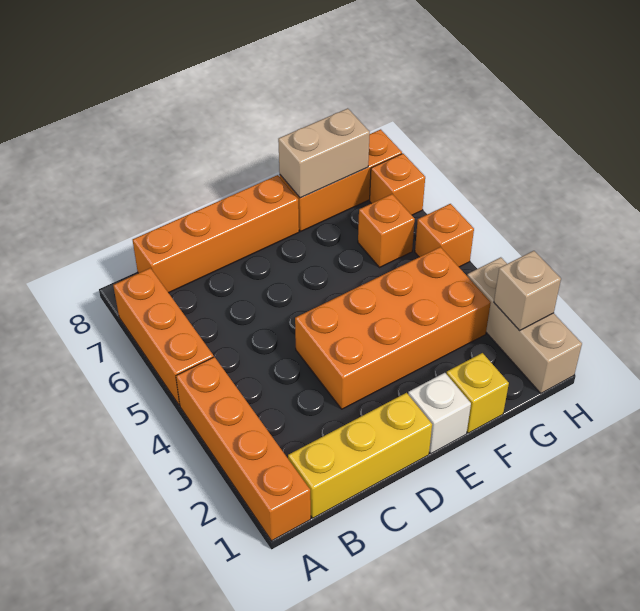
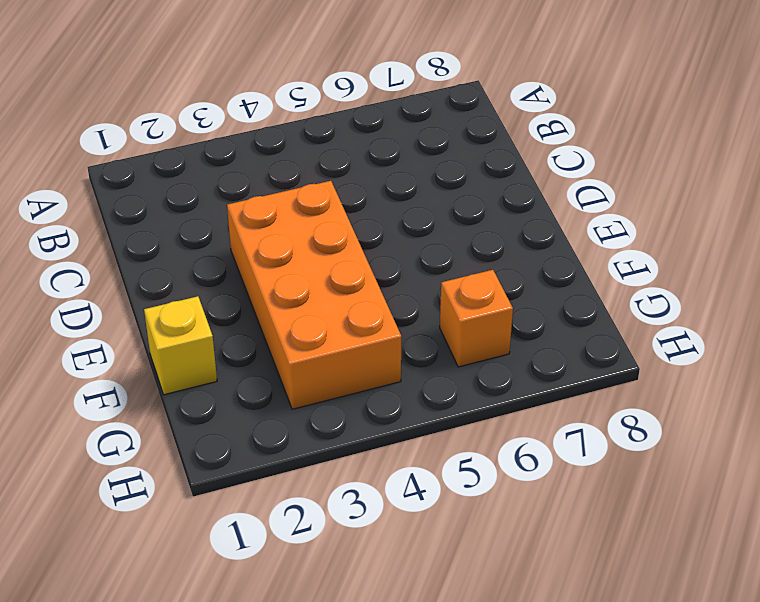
none -> orange brick A1:A4 level 1
none -> orange brick A5:A7 level 1
none -> yellow brick B1:D1 level 1

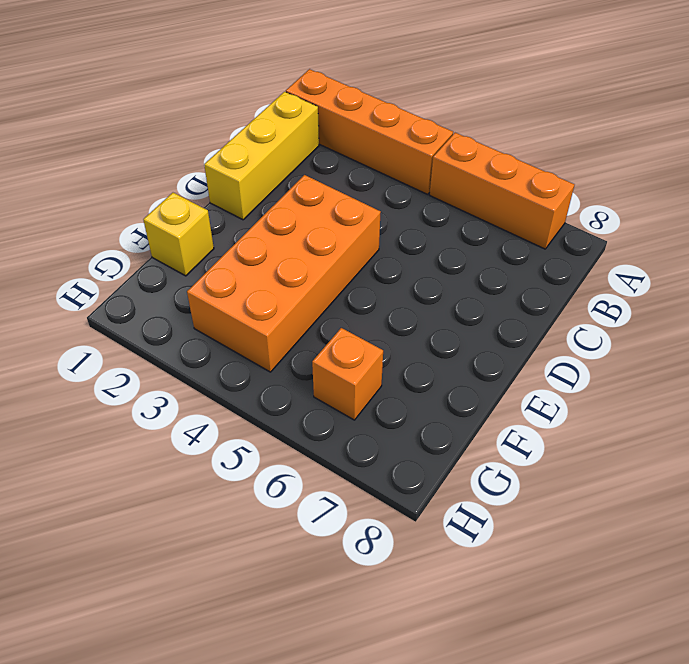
none -> orange brick B8:E8 level 1
none -> white brick E1 level 1
none -> orange brick F8:H8 level 1

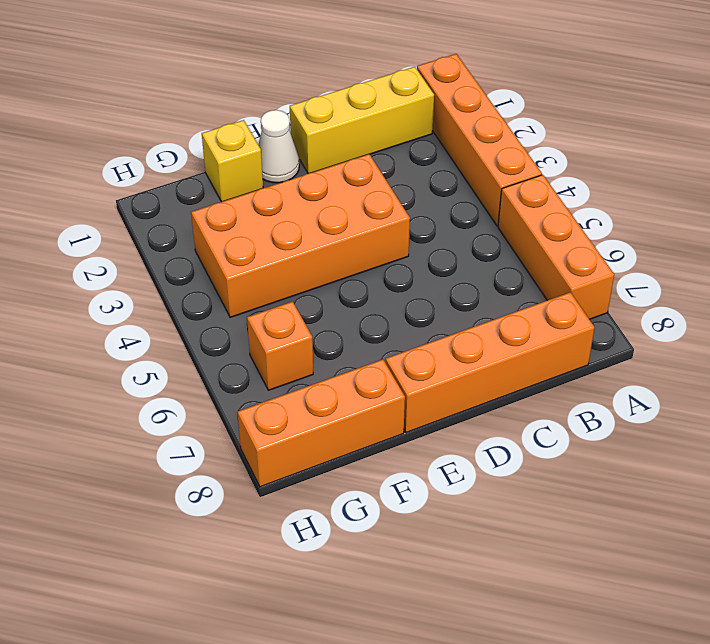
white cone E1 level 1 -> white brick E1 level 1
none -> tan brick H1:H3 level 1
none -> orange brick H5 level 1
none -> orange brick H7 level 1

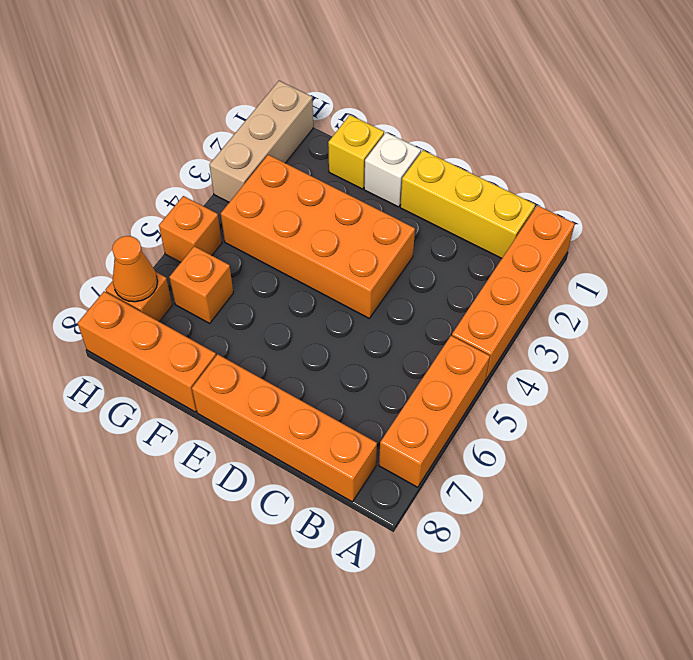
orange cone H7 level 2 -> none
none -> tan brick F8:G8 level 2
none -> tan brick H2 level 2

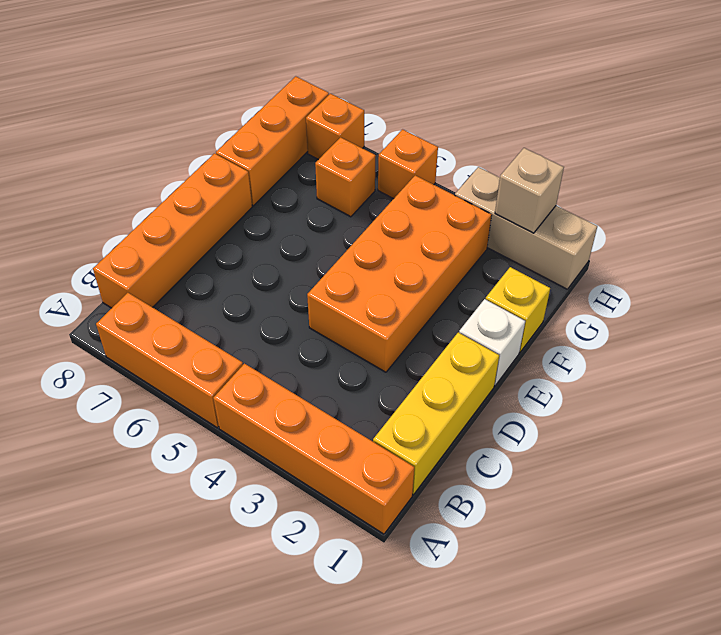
none -> tan brick F8:G8 level 2

